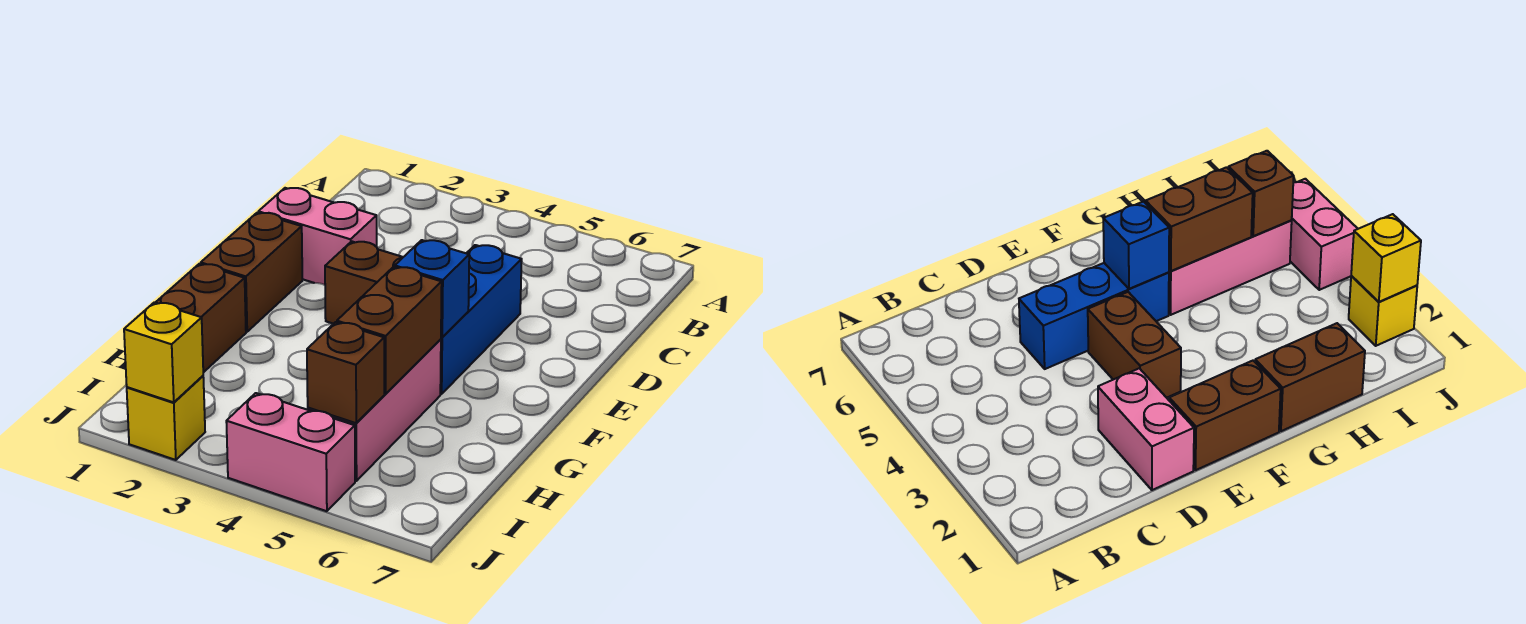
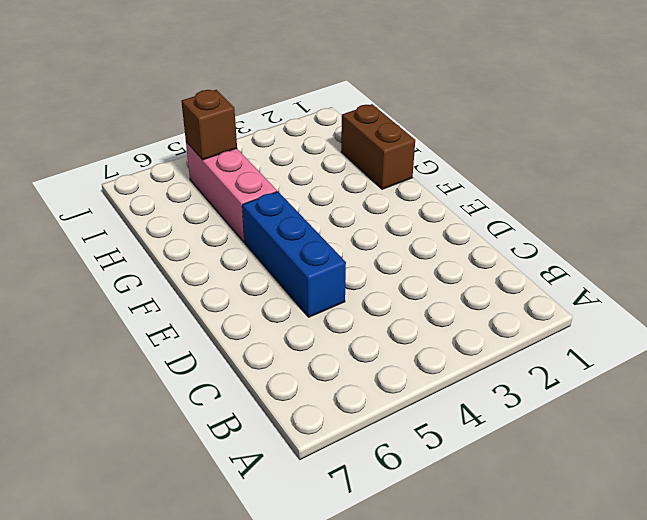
none -> pink brick D1:D2 level 1
none -> brown brick E1:F1 level 1
none -> brown brick E3:E4 level 1

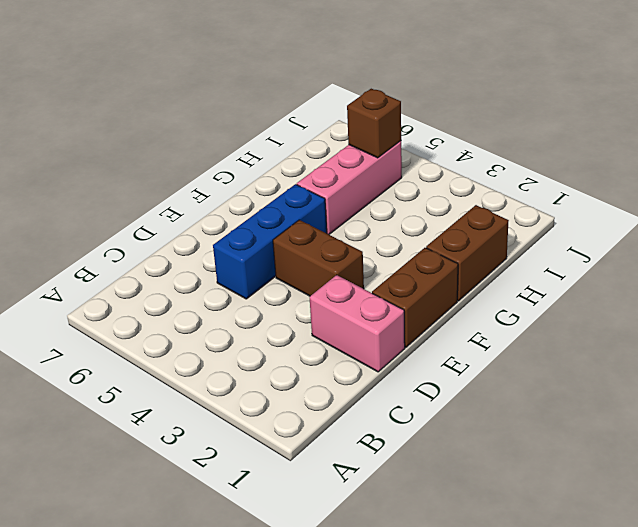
none -> yellow brick J2 level 1
none -> pink brick J4:J5 level 1
none -> blue brick F5 level 2

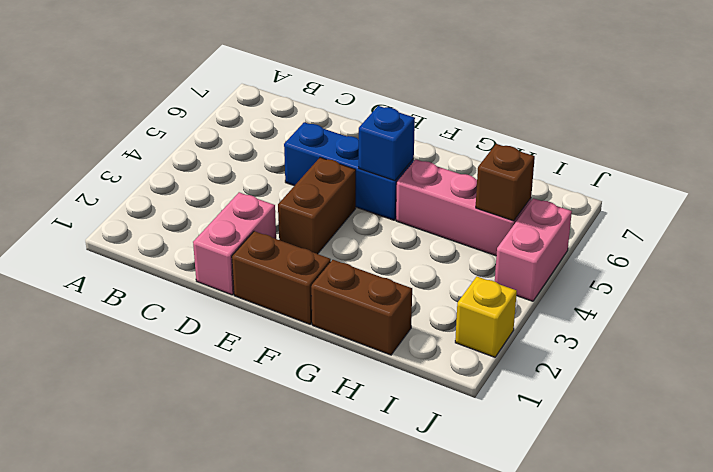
none -> brown brick G5:H5 level 2
none -> yellow brick J2 level 2

